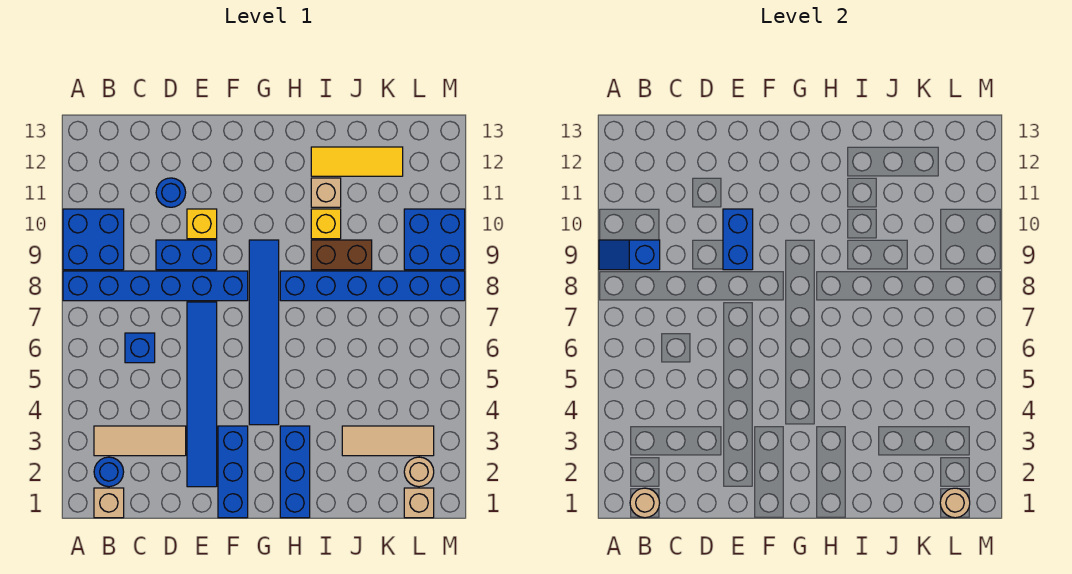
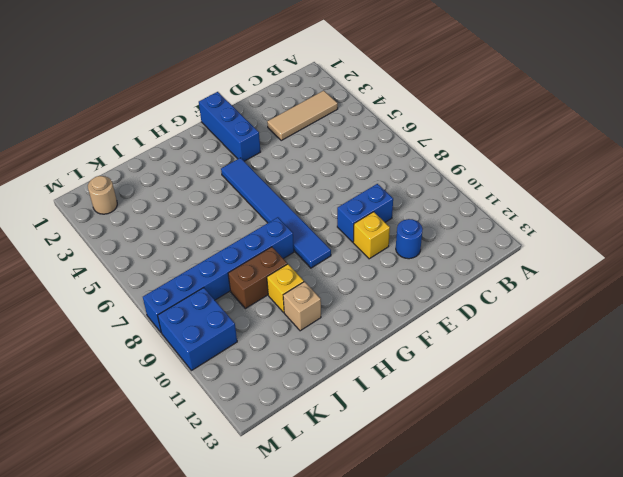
none -> blue brick A8:F8 level 1
none -> blue brick A9:B10 level 1
none -> tan brick B1 level 1

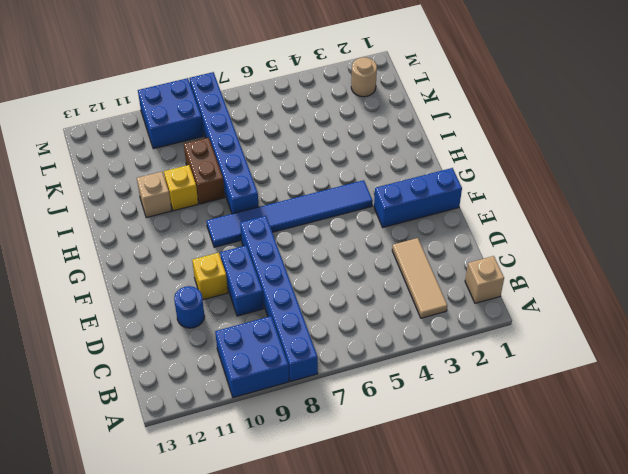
none -> blue round brick B2 level 1
none -> blue brick C6 level 1
none -> blue tile E2:E7 level 1

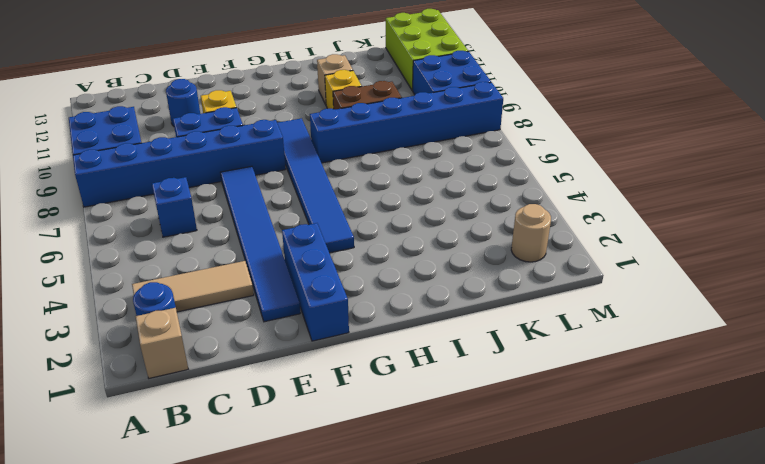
lime brick L11:M13 level 1 -> none
none -> blue brick H1:H3 level 1
none -> yellow tile I12:K12 level 1
none -> tan tile J3:L3 level 1

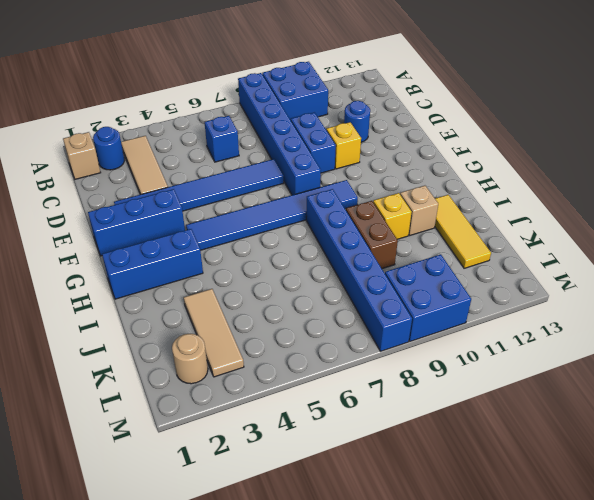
none -> tan brick L1 level 1
none -> blue slope A9:B9 level 2 top B
none -> tan round brick B1 level 2

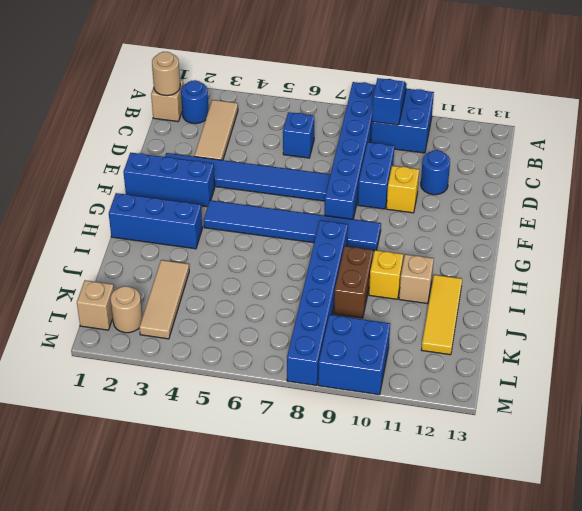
none -> blue brick E9:E10 level 2
none -> tan round brick L1 level 2

